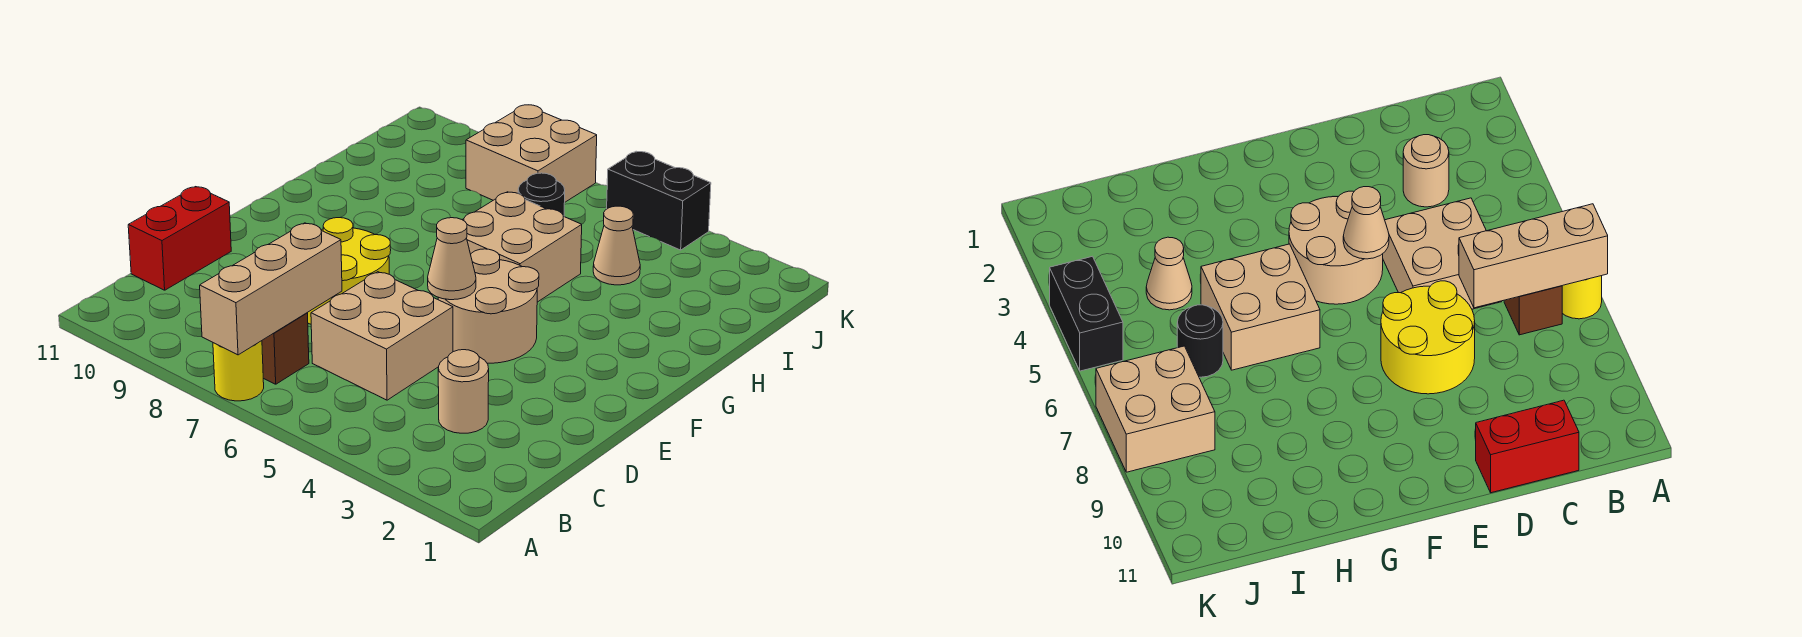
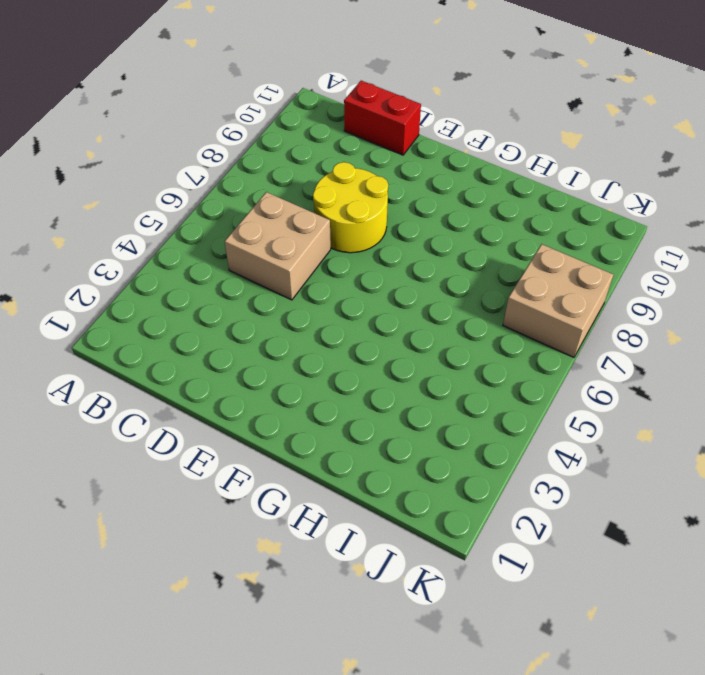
none -> yellow round brick A7 level 1
none -> brown brick B7 level 1
none -> tan round brick C3 level 1

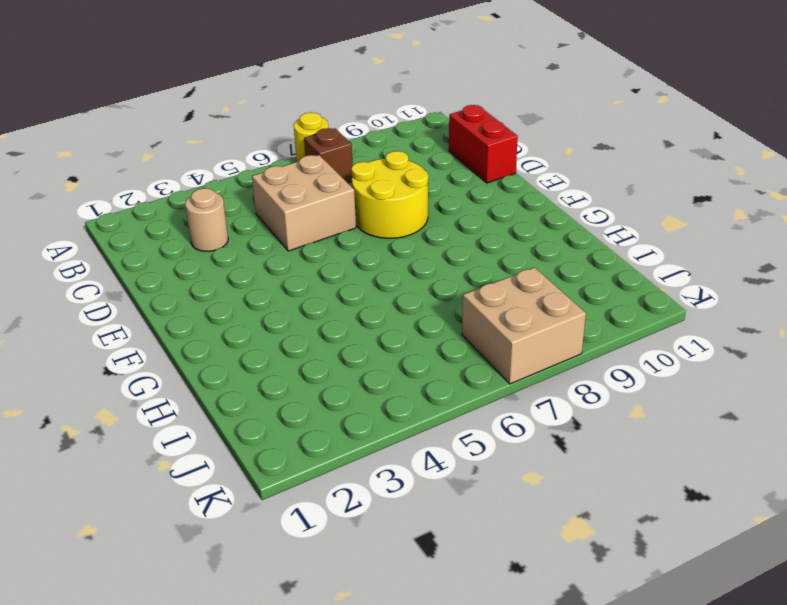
none -> tan round brick E4:F5 level 1
none -> tan brick G5:H6 level 1
none -> tan cone I4 level 1

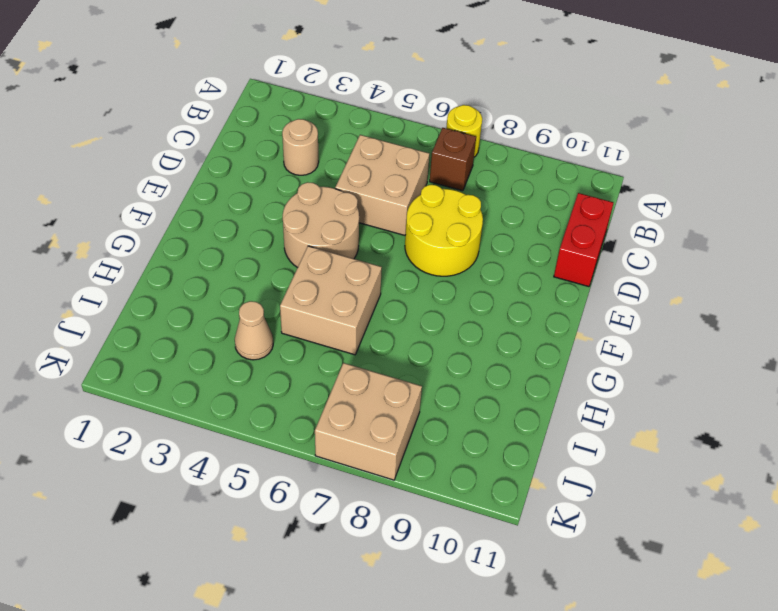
none -> black round brick I6 level 1
none -> black brick K4:K5 level 1
none -> tan brick A7:C7 level 2

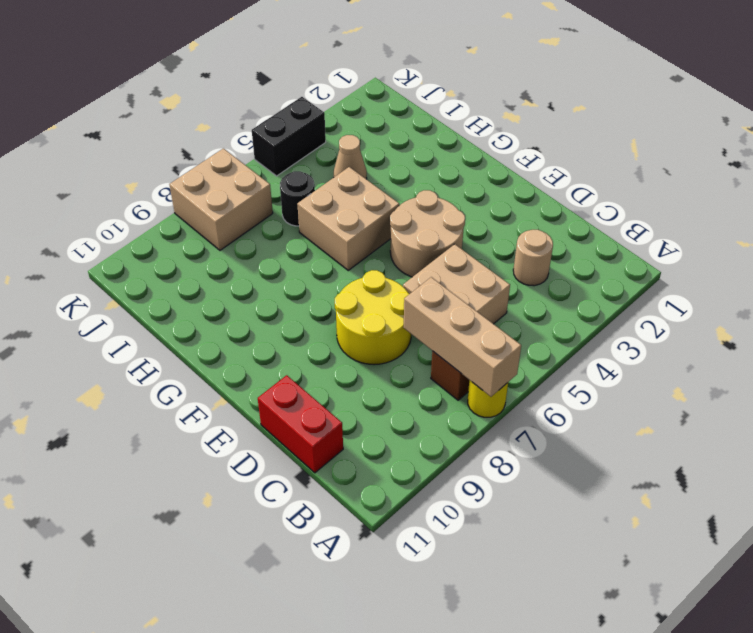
none -> tan cone E5 level 2

